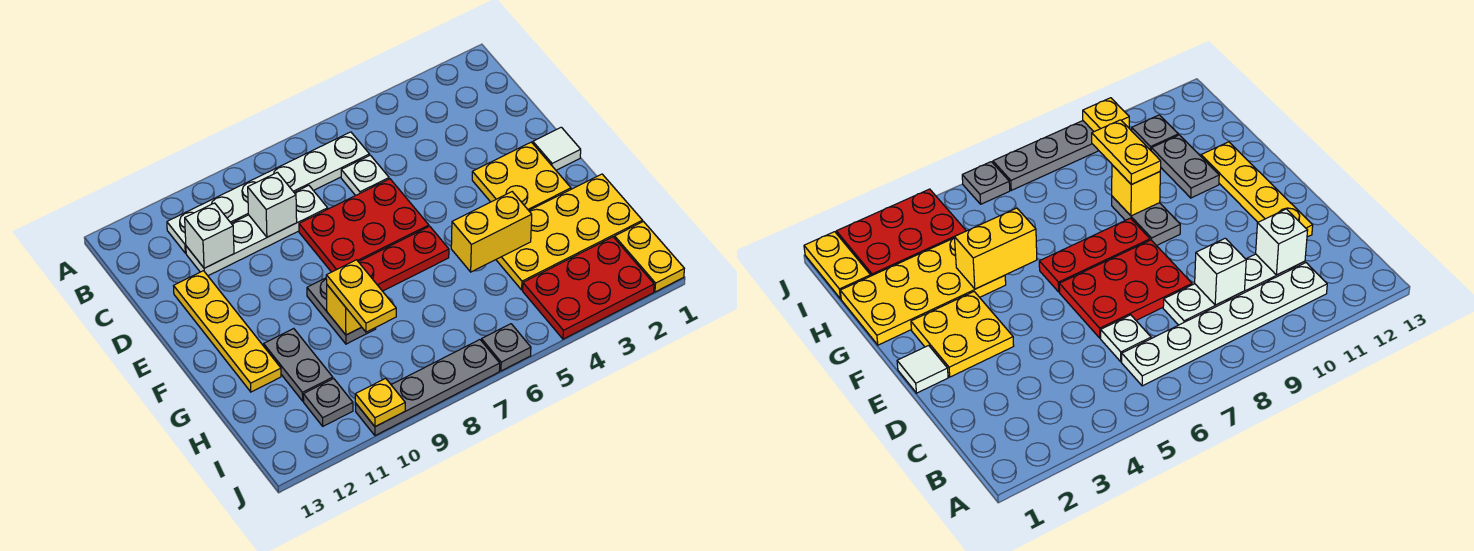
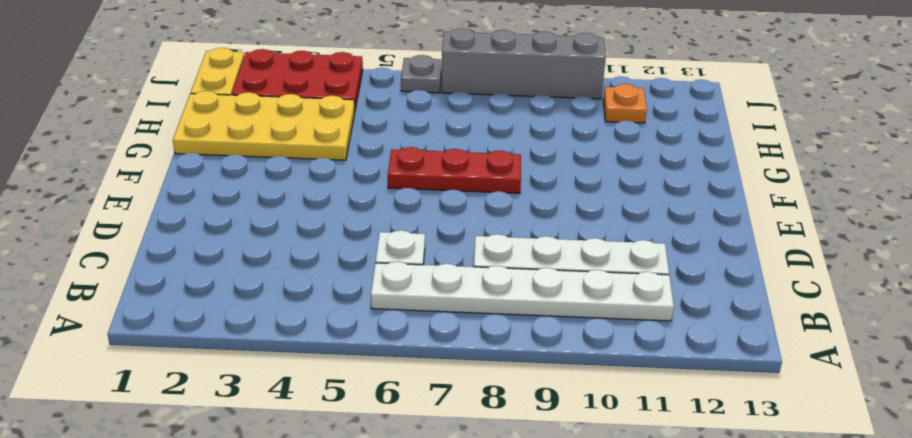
orange plate I11 level 1 -> grey plate I11 level 1
grey brick J7:J10 level 1 -> grey plate J7:J10 level 1
none -> red plate D6:E8 level 1
none -> yellow plate D12:G12 level 1
none -> white tile E1 level 1

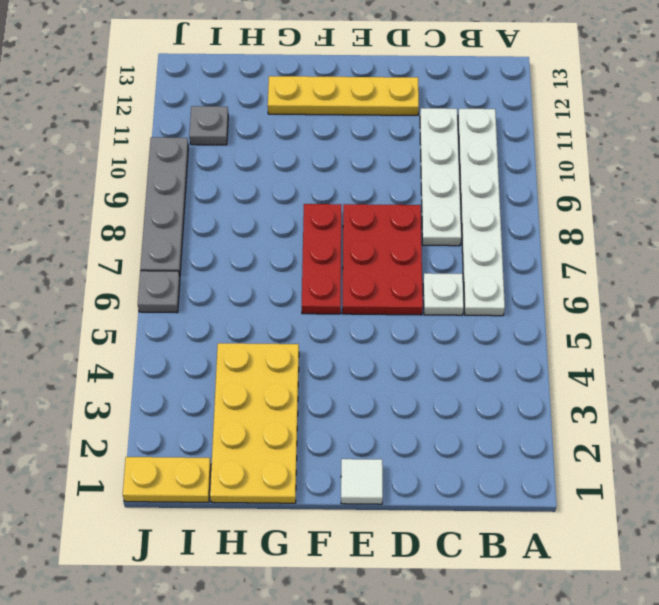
none -> yellow plate E2:F3 level 1
none -> grey plate F9:G9 level 1
none -> grey plate G11:H11 level 1

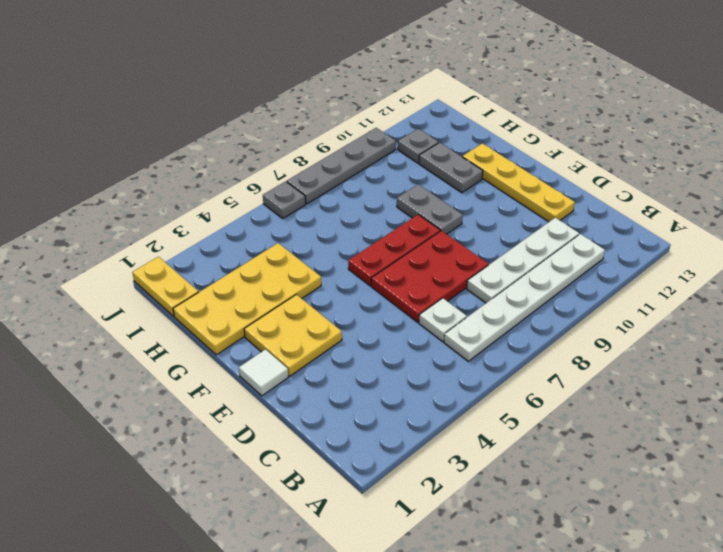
none -> red plate I2:J4 level 1
none -> white brick C9 level 2
none -> white brick C11 level 2

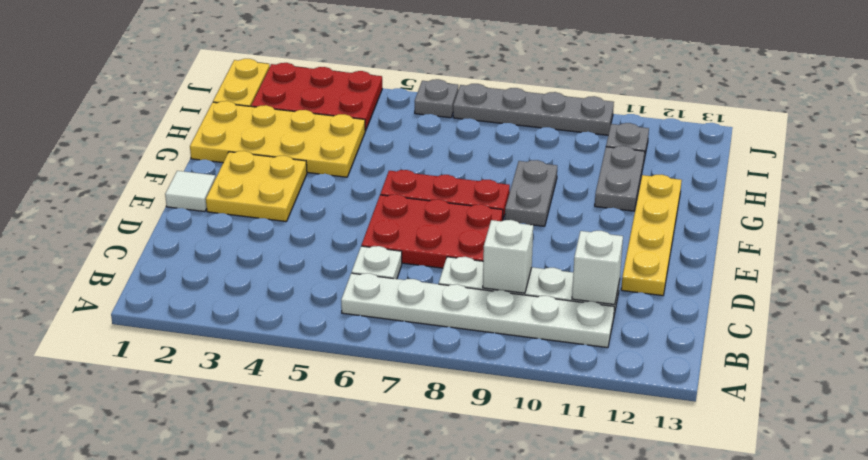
none -> yellow brick G4:G5 level 2
none -> yellow brick G9 level 2
none -> yellow plate J10 level 2

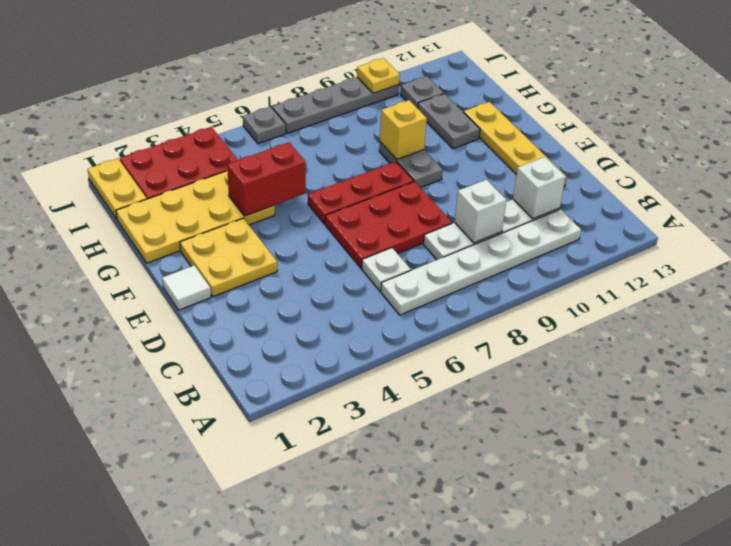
red brick G4:G5 level 2 -> yellow brick G4:G5 level 2
none -> yellow plate G9:H9 level 3

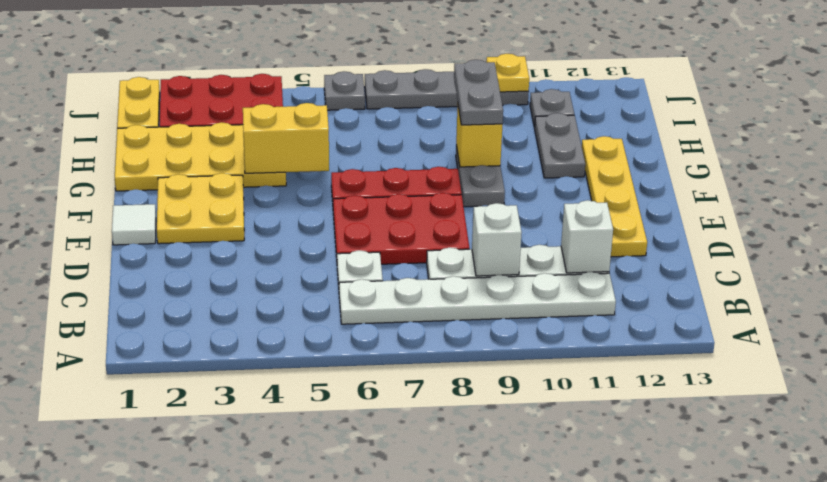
grey plate G9:H9 level 3 -> yellow plate G9:H9 level 3

